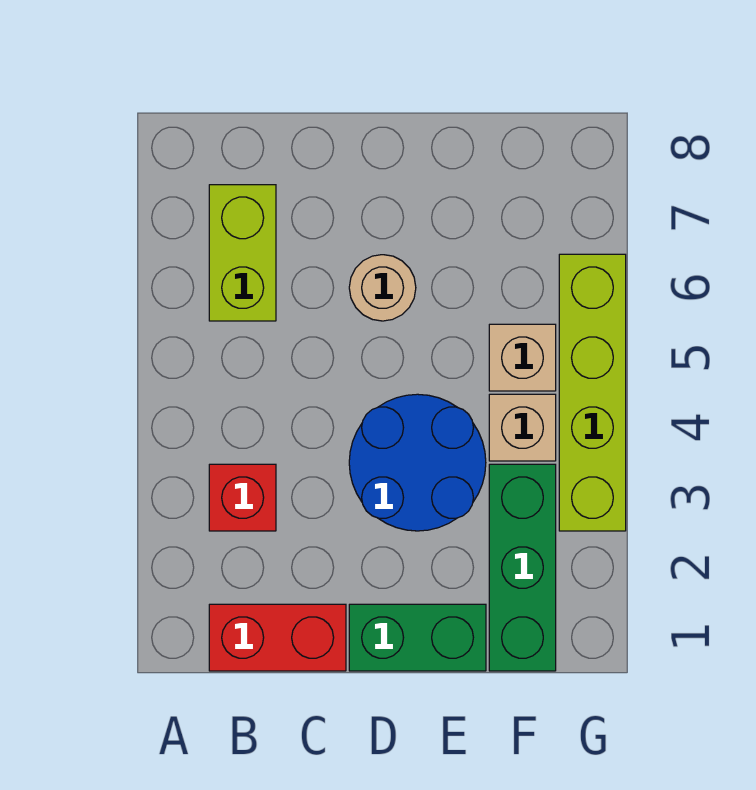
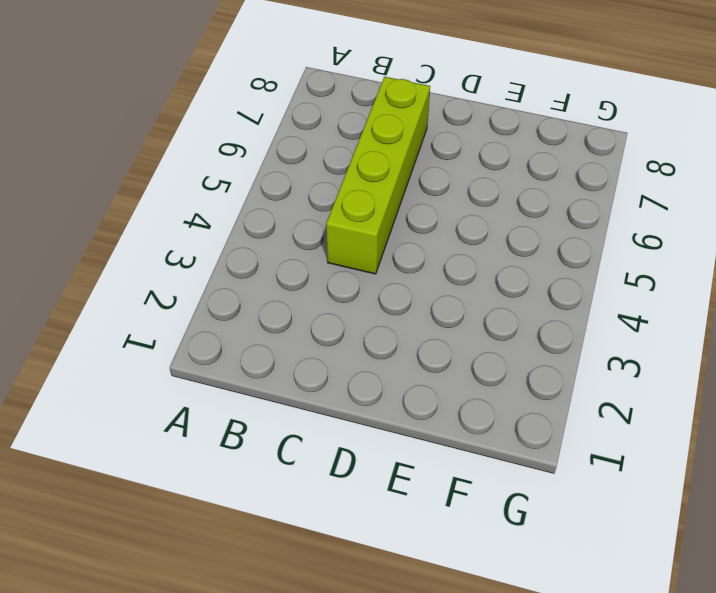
lime brick C4:C7 level 1 -> lime brick G3:G6 level 1
none -> red brick B1:C1 level 1
none -> red brick B3 level 1

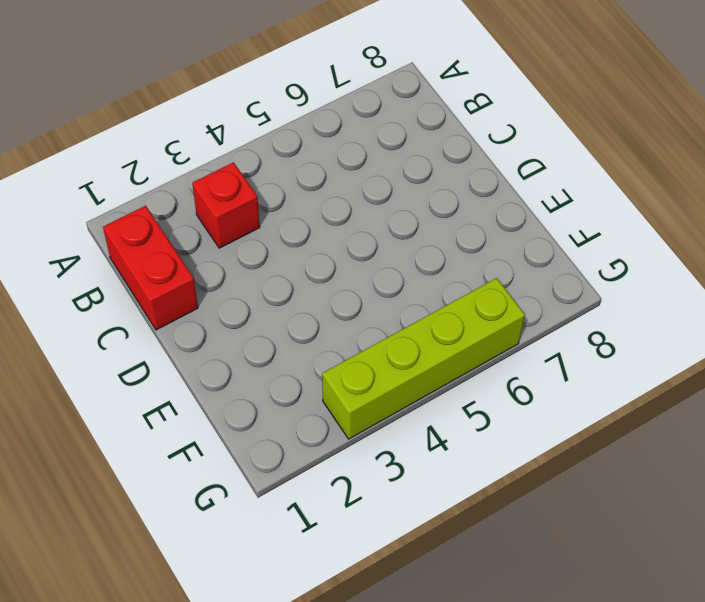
none -> lime brick B6:B7 level 1
none -> green brick D1:E1 level 1

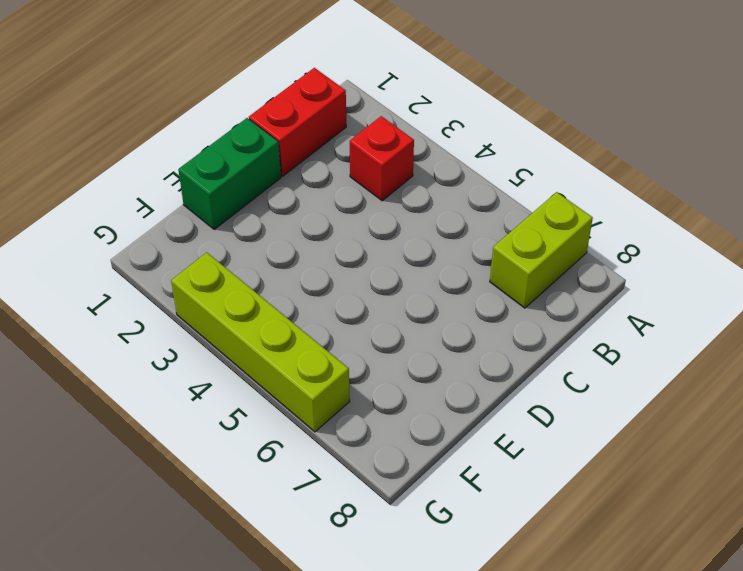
lime brick A7:B7 level 1 -> lime brick B6:B7 level 1
none -> blue round brick D3:E4 level 1
none -> tan round brick D6 level 1

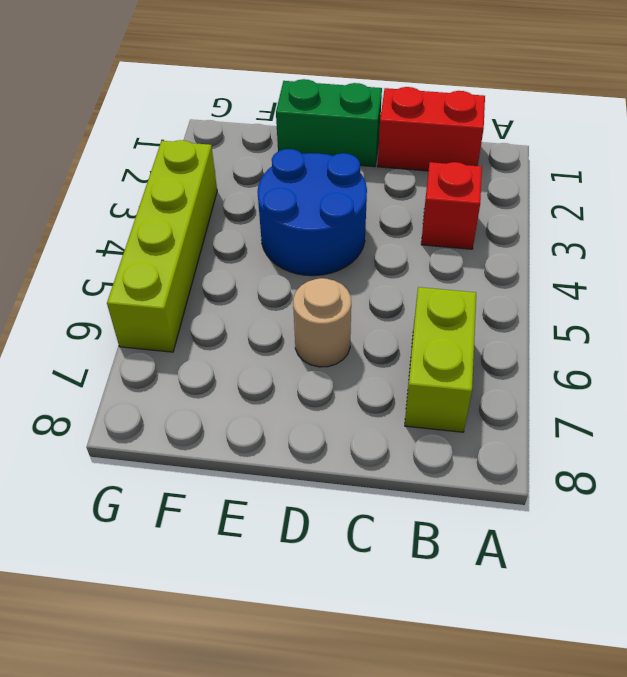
none -> green brick F1:F3 level 1
none -> tan brick F4 level 1

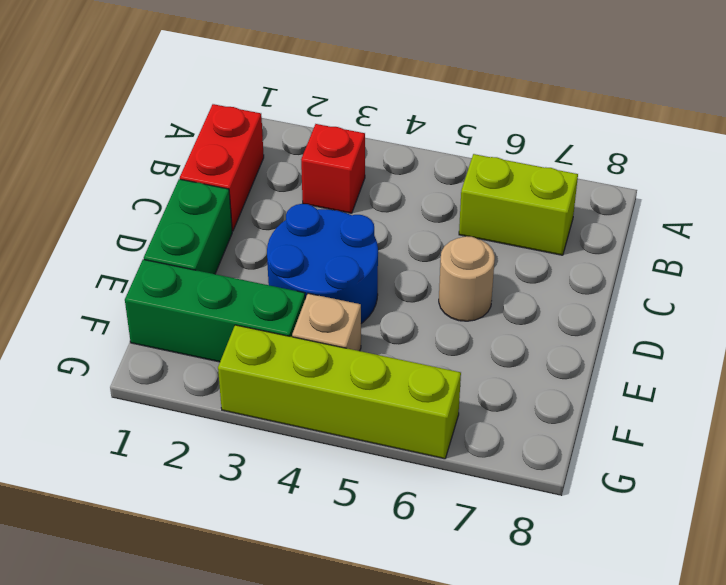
none -> tan brick F5 level 1

